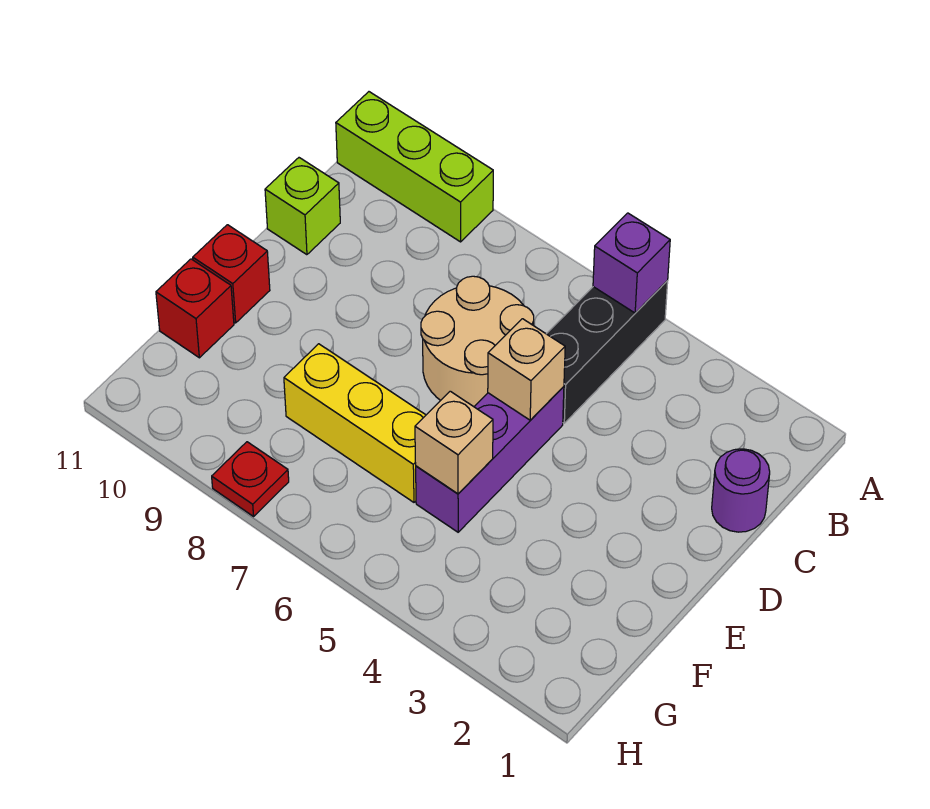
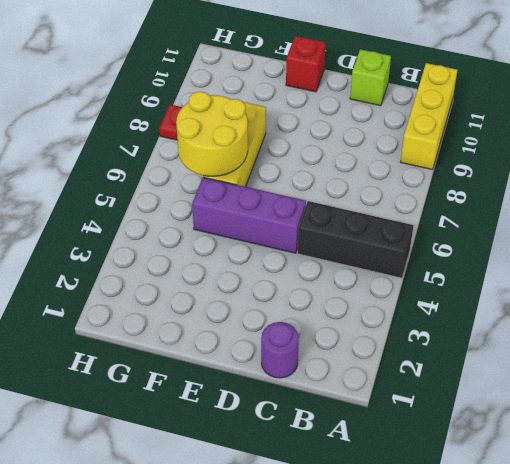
yellow brick A9:A11 level 1 -> lime brick A9:A11 level 1
yellow round brick F6:G7 level 2 -> none
none -> tan round brick C6:D7 level 1
none -> red brick F11 level 1
none -> purple brick A5 level 2

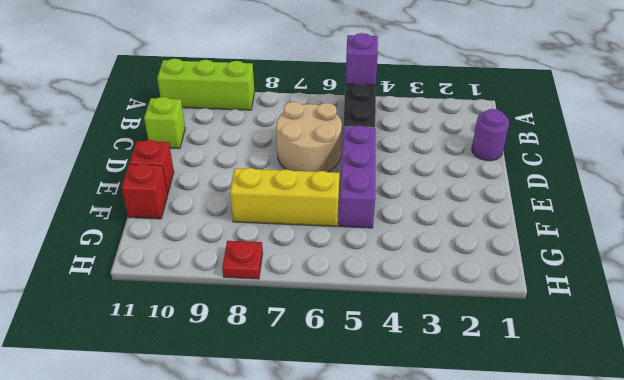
none -> tan brick D5 level 2
none -> tan brick F5 level 2

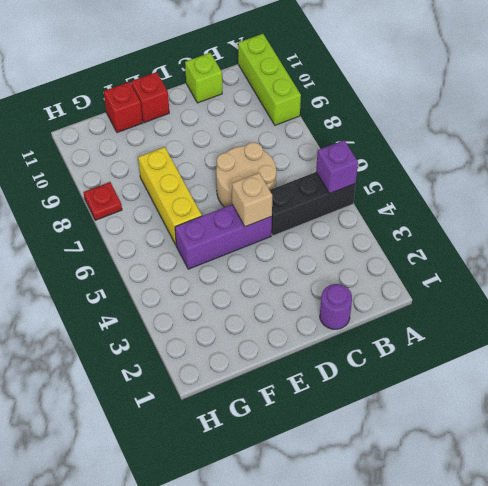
none -> tan brick F5 level 2

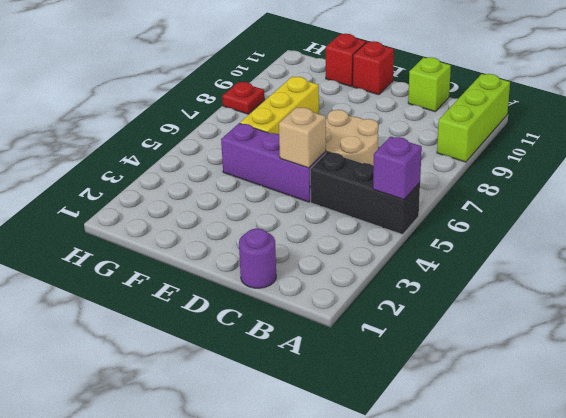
none -> tan brick F5 level 2

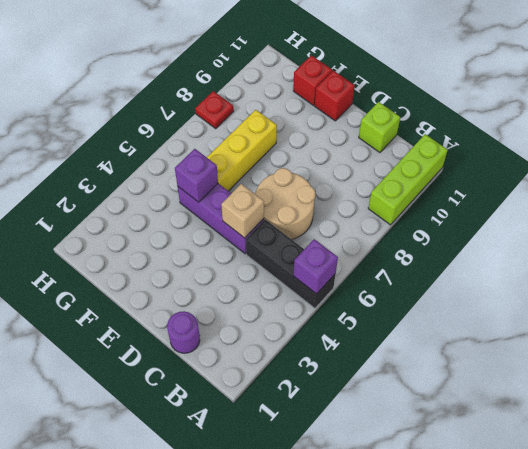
purple brick F5 level 2 -> tan brick F5 level 2

